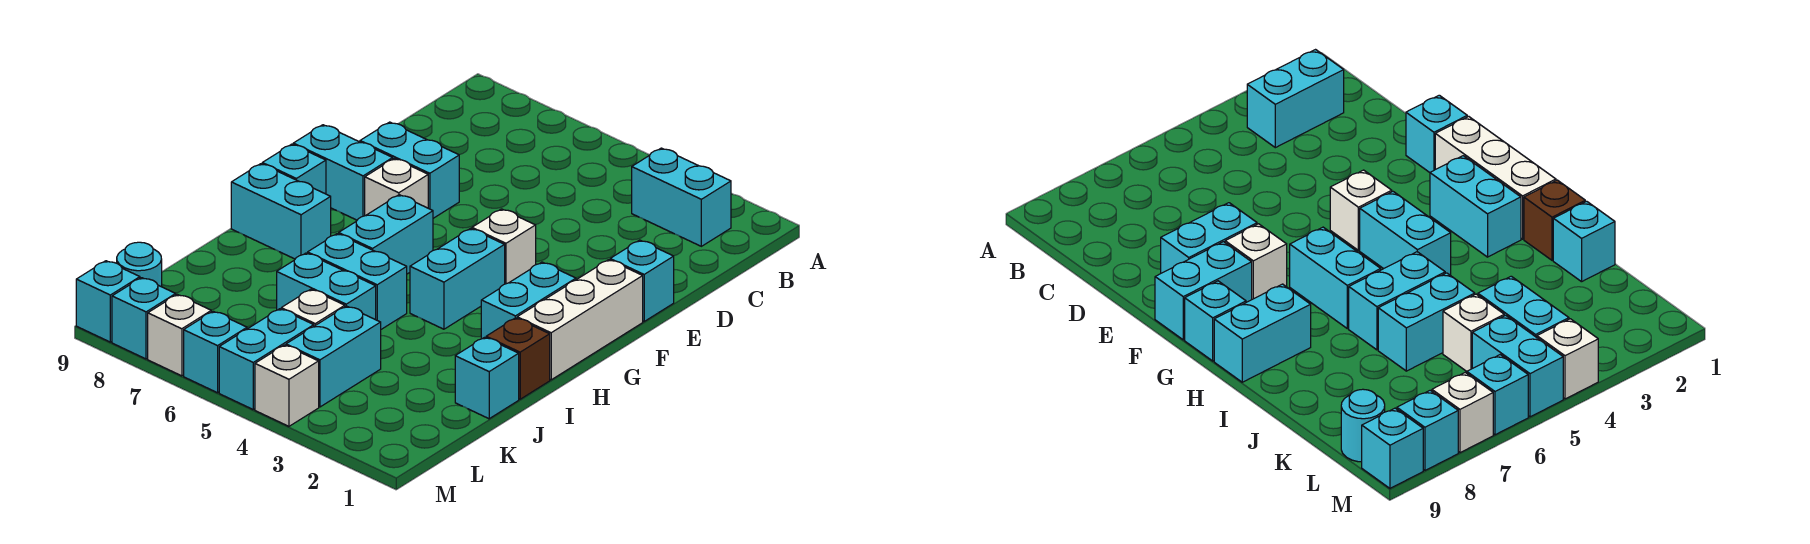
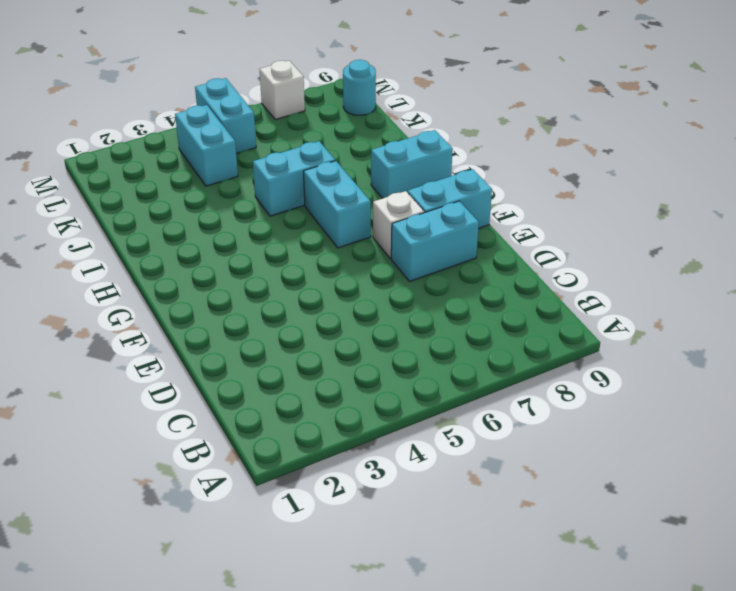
none -> cyan brick B2:B3 level 1
none -> cyan brick E1 level 1
none -> white brick F1:H1 level 1

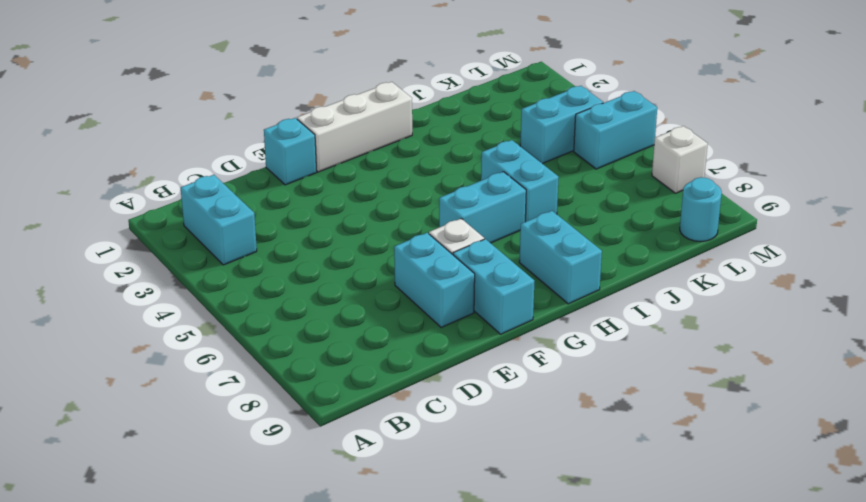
none -> white brick F4 level 1
none -> cyan brick G2:H2 level 1
none -> cyan brick G4:H4 level 1

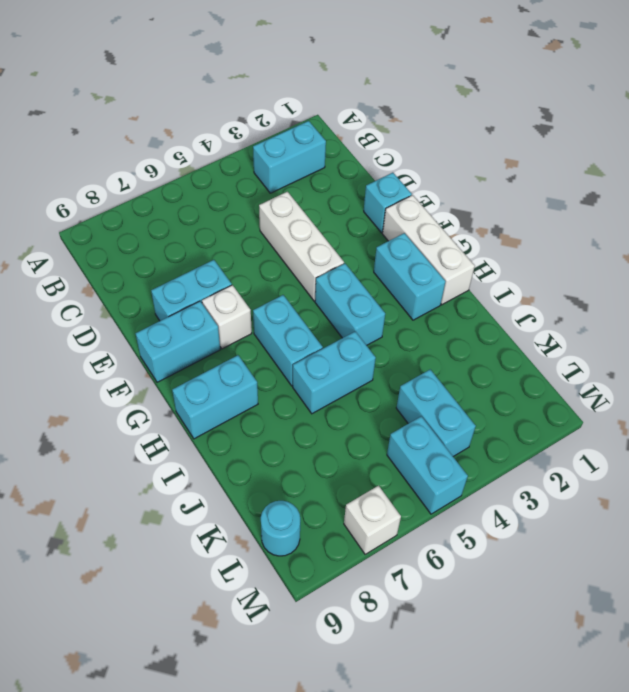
white brick D4:F4 level 1 -> white brick F4 level 1
none -> cyan brick G9 level 1
none -> brown brick I1 level 1
none -> cyan brick J1 level 1

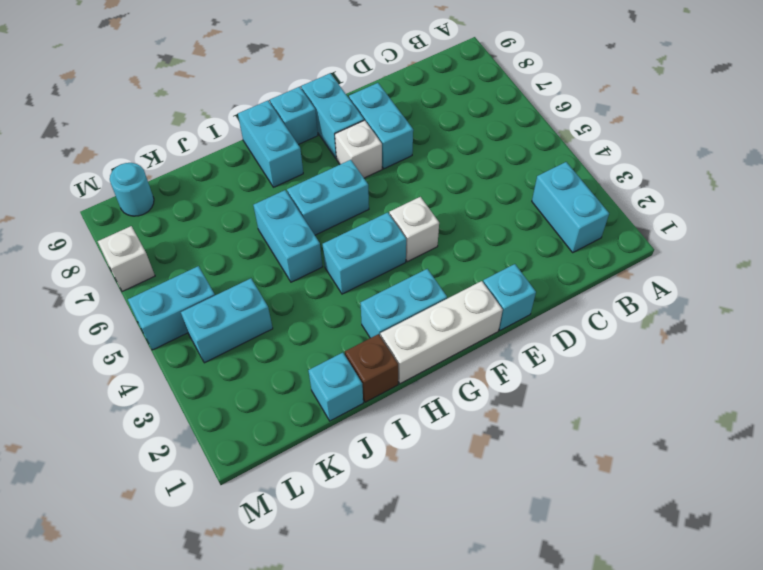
none -> cyan brick J5:J6 level 1
none -> white brick K5 level 1
none -> white brick M4 level 1

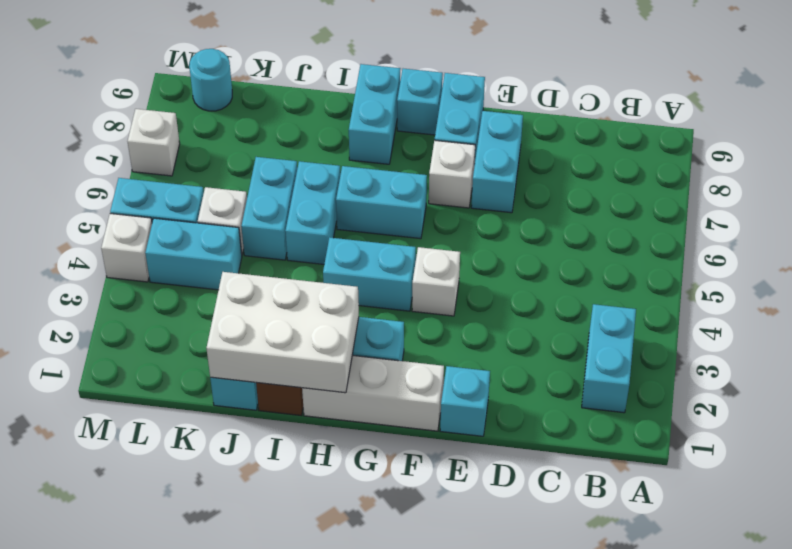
white brick H1:J2 level 2 -> none
none -> cyan brick M6 level 1
none -> cyan brick M8 level 1
none -> cyan brick M9 level 1

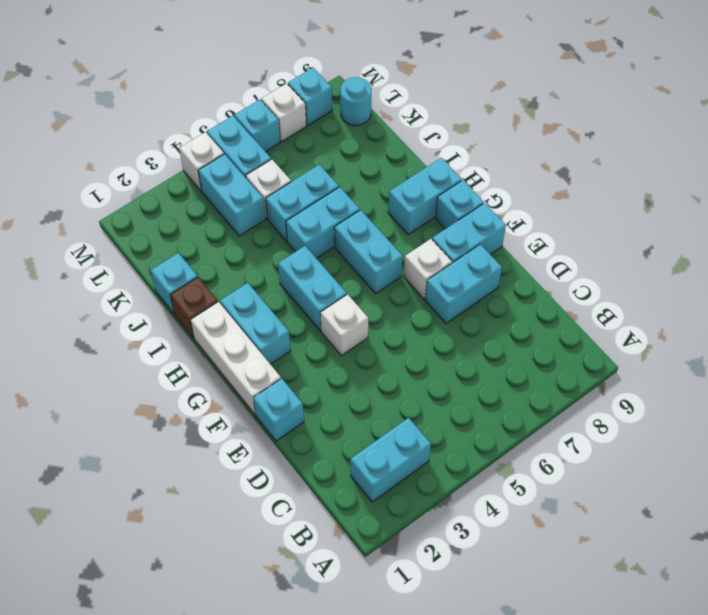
none -> cyan brick M9 level 1

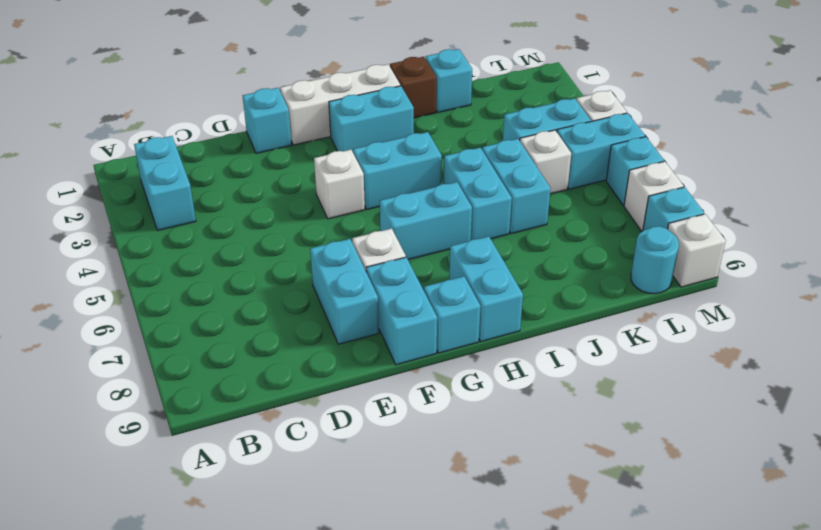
white brick M9 level 1 -> cyan brick M9 level 1

